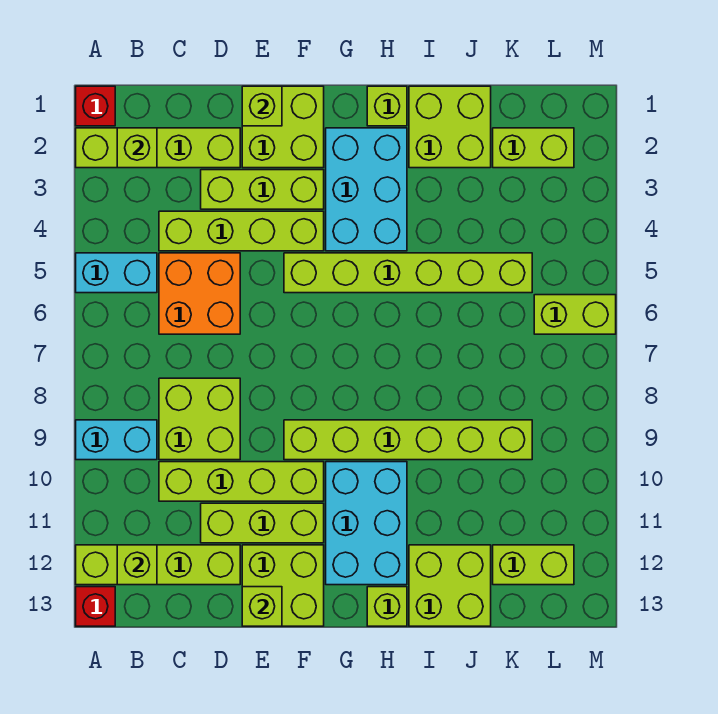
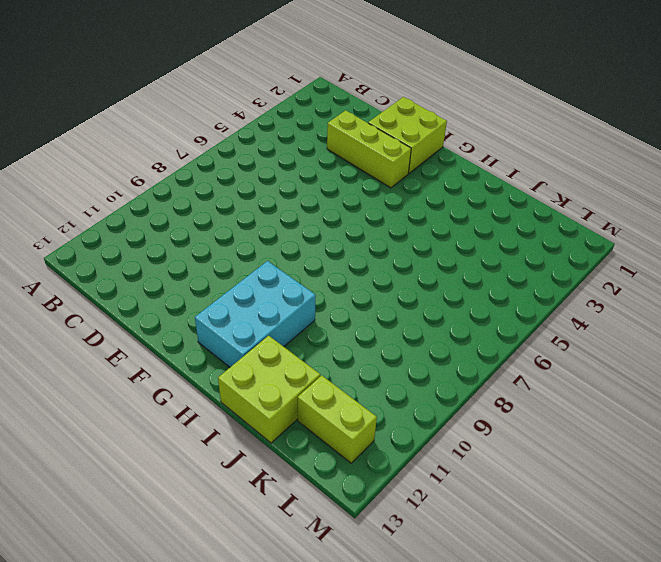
none -> red brick A1 level 1
none -> lime brick A2:D2 level 1
none -> cyan brick A5:B5 level 1

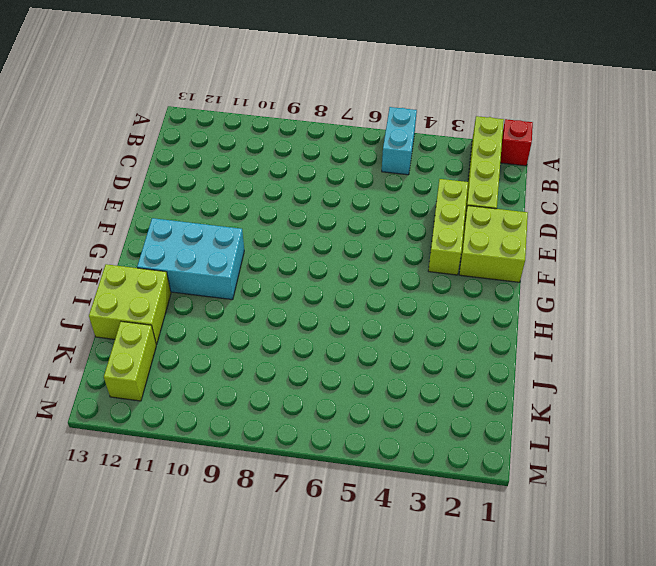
none -> cyan brick A9:B9 level 1
none -> lime brick A12:D12 level 1
none -> red brick A13 level 1

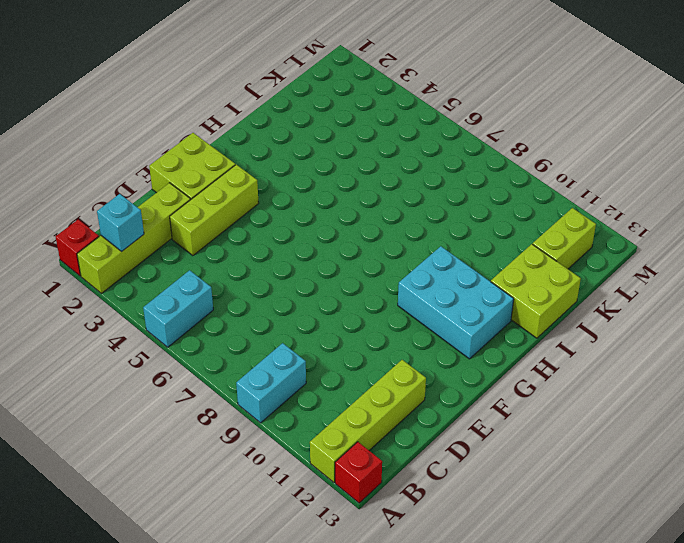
cyan brick B2 level 2 -> lime brick B2 level 2
none -> lime brick C4:F4 level 1
none -> orange brick C5:D6 level 1
none -> lime brick C8:D9 level 1

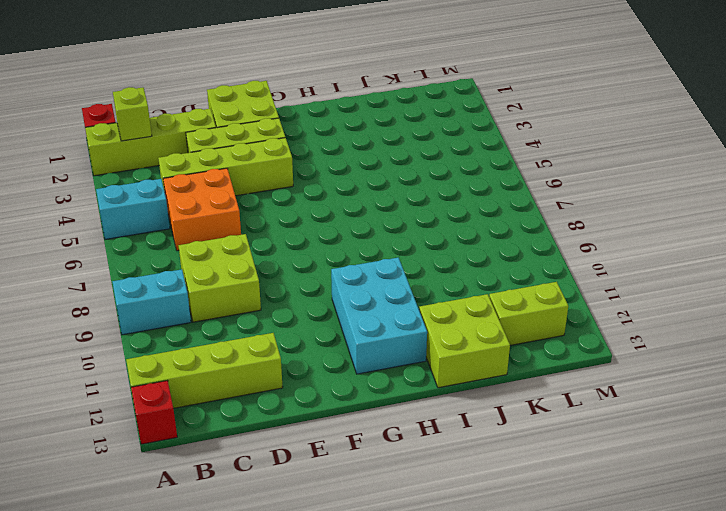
none -> lime brick C10:F10 level 1
none -> lime brick D11:F11 level 1
none -> lime brick E12:F13 level 1

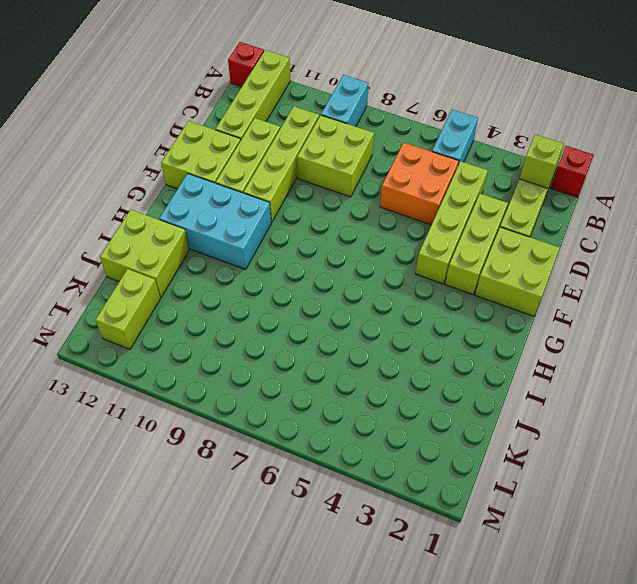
none -> lime brick F5:K5 level 1
none -> lime brick F9:K9 level 1
none -> cyan brick G2:H4 level 1

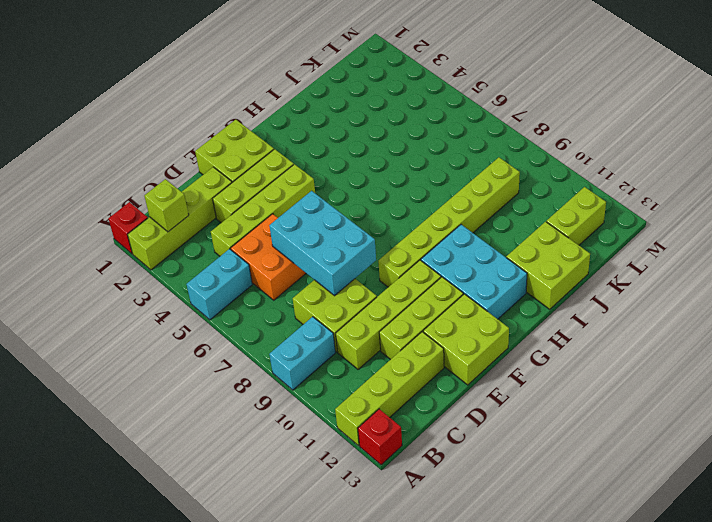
cyan brick D6:E8 level 2 -> cyan brick G2:H4 level 1
none -> lime brick F5:K5 level 1
none -> lime brick H1 level 1
none -> lime brick H13 level 1

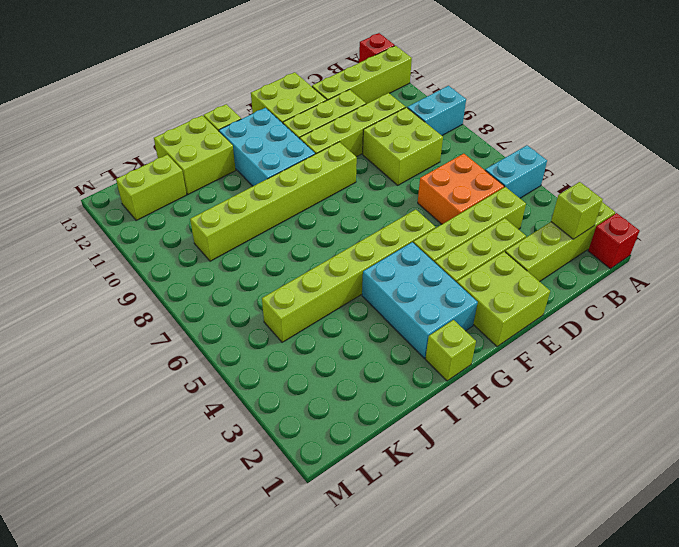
none -> lime brick I1:J2 level 1
none -> lime brick K2:L2 level 1
none -> lime brick L6:M6 level 1

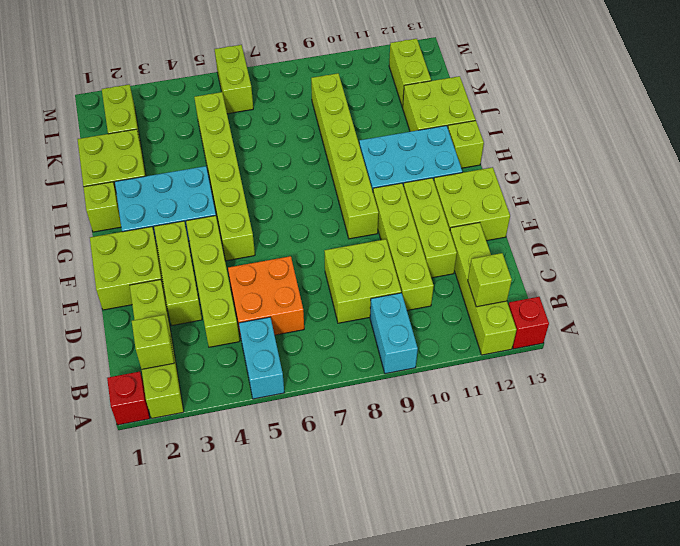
none -> lime brick E1 level 2
none -> lime brick E13 level 2

